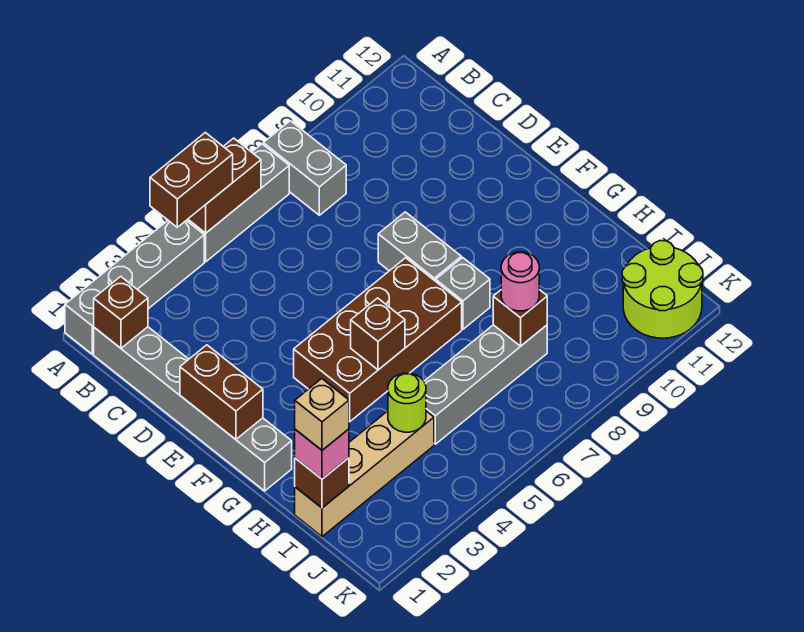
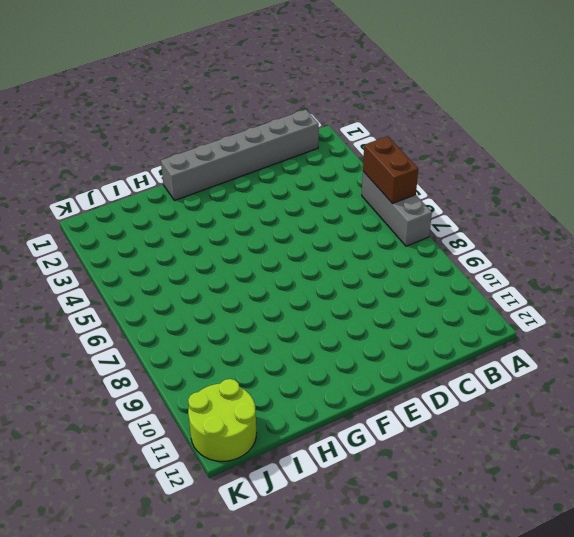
none -> grey brick A1:A4 level 1
none -> grey brick A8:B8 level 1
none -> grey brick E8:F8 level 1

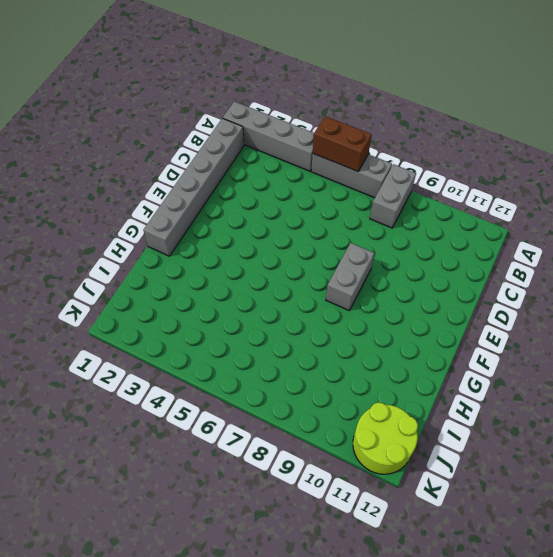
none -> brown brick F4:G7 level 1
none -> grey brick G8 level 1
none -> tan brick I1:I4 level 1

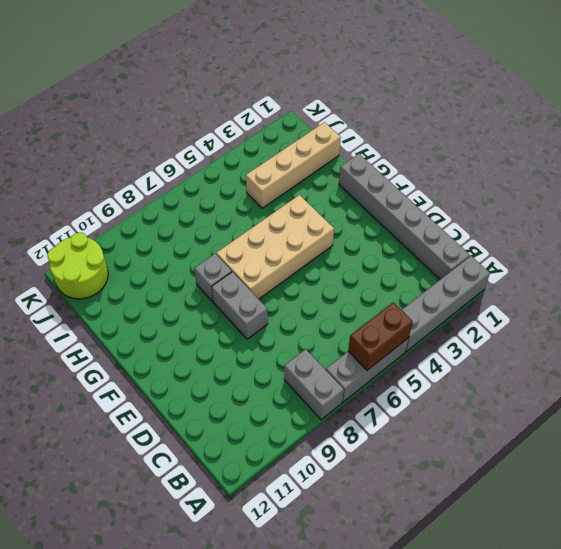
tan brick F4:G7 level 1 -> brown brick F4:G7 level 1
none -> grey brick I5:I8 level 1
none -> brown brick B1 level 2
none -> brown brick E1:F1 level 2

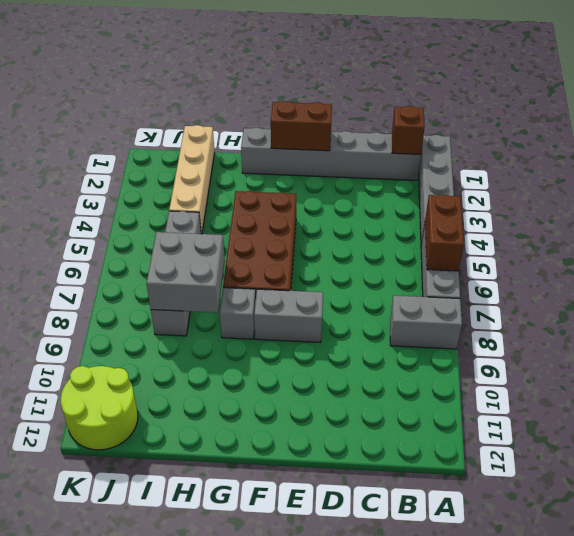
grey brick H7:I8 level 2 -> brown brick I8 level 2
none -> brown brick G5 level 2
none -> brown brick I1 level 2
none -> lime round brick I4 level 2

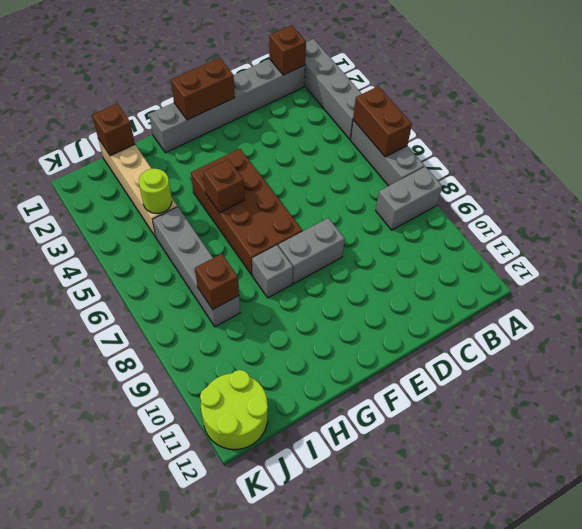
none -> brown brick A4:A5 level 3
none -> pink brick I1 level 3
none -> pink round brick I8 level 3

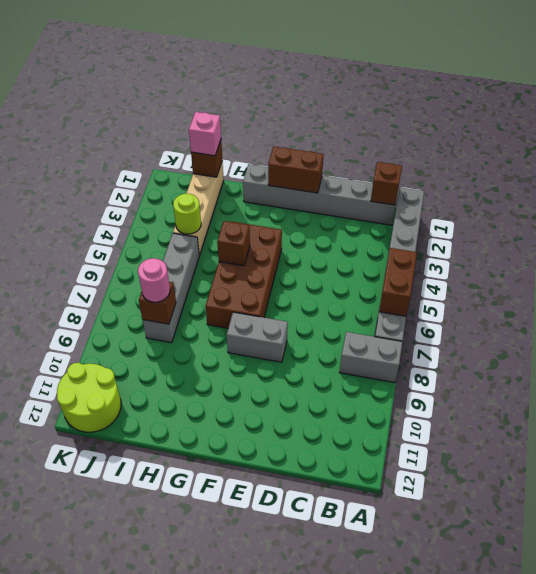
none -> grey brick G8 level 1
none -> brown brick A4:A5 level 3
none -> tan brick I1 level 4

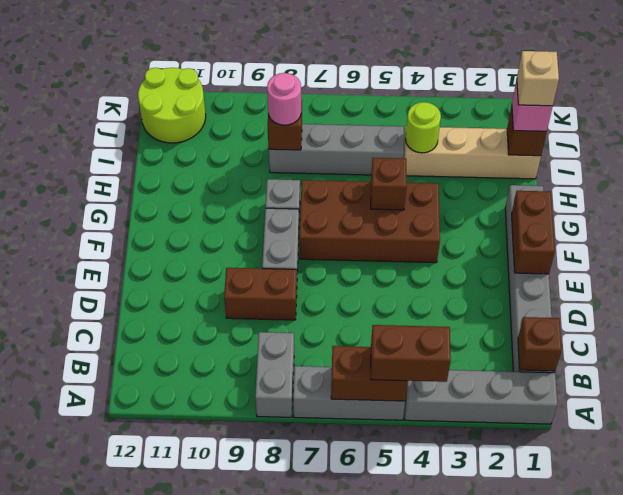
brown brick D8:D9 level 1 -> none

